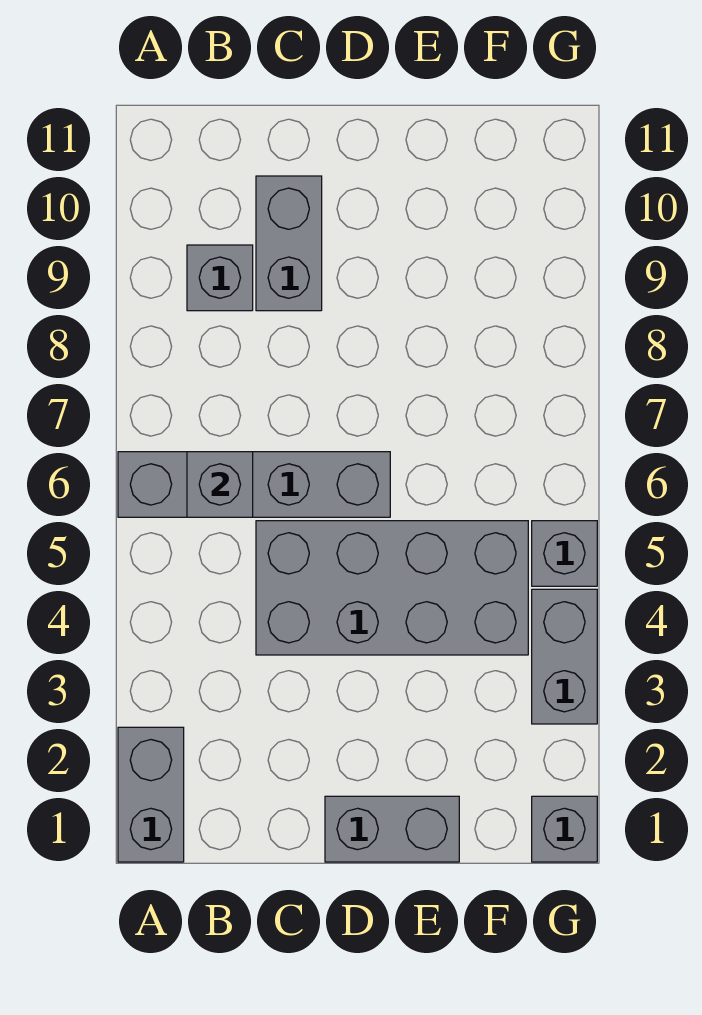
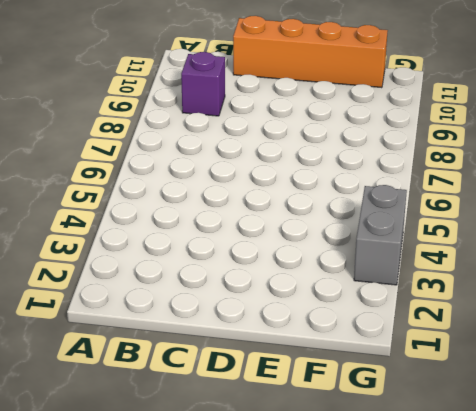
purple brick B9 level 1 -> grey brick B9 level 1
orange brick C11:F11 level 1 -> none
none -> grey brick A1:A2 level 1
none -> grey brick A6:D6 level 1

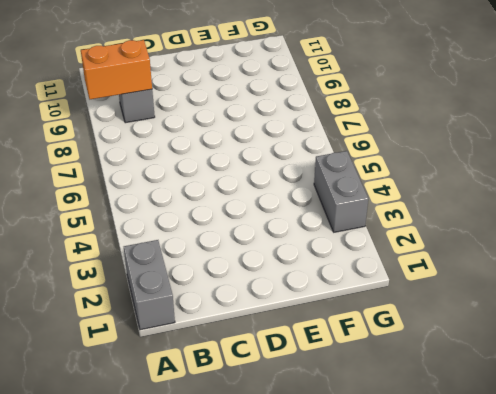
orange brick A9:B9 level 2 -> none
none -> grey brick A6:D6 level 1
none -> grey brick C4:F5 level 1

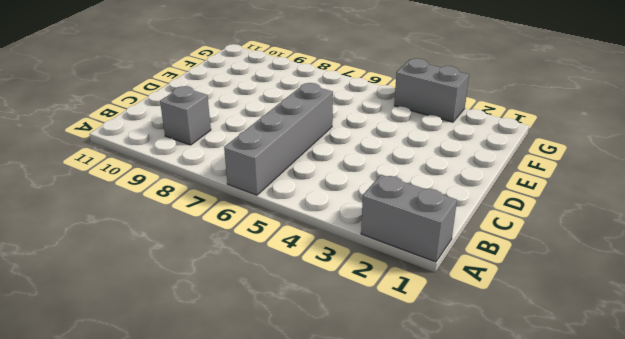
none -> grey brick C4:F5 level 1
none -> grey brick C9:C10 level 1

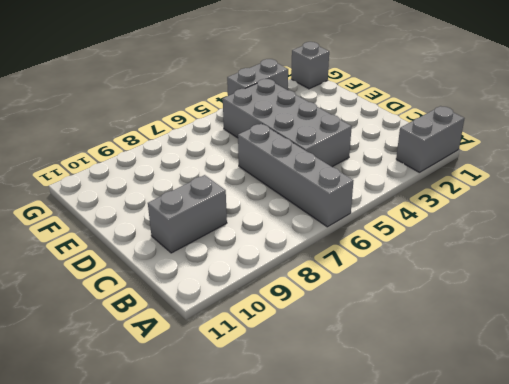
none -> grey brick B9 level 1
none -> grey brick D1:E1 level 1

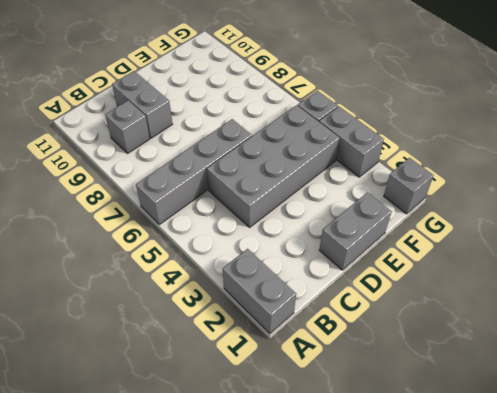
none -> grey brick B6 level 2

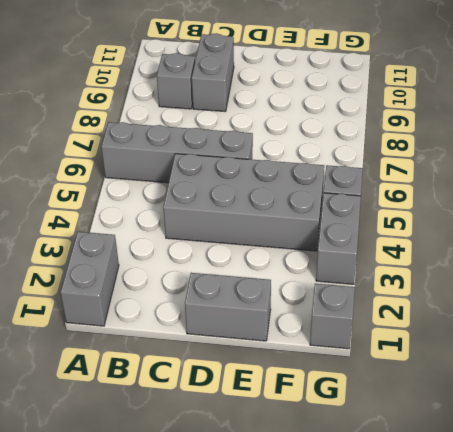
none -> grey brick B6 level 2

